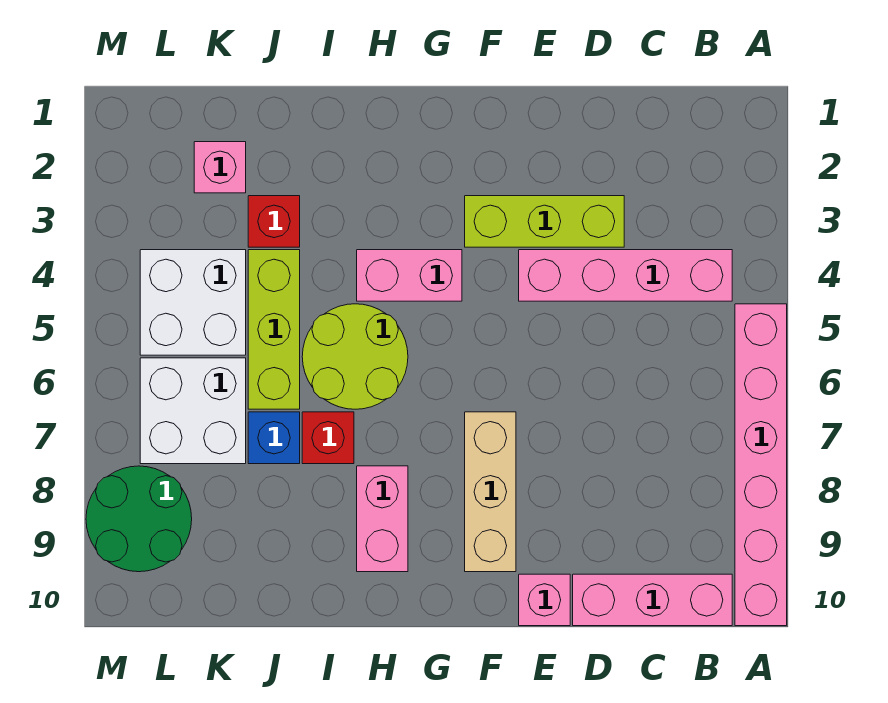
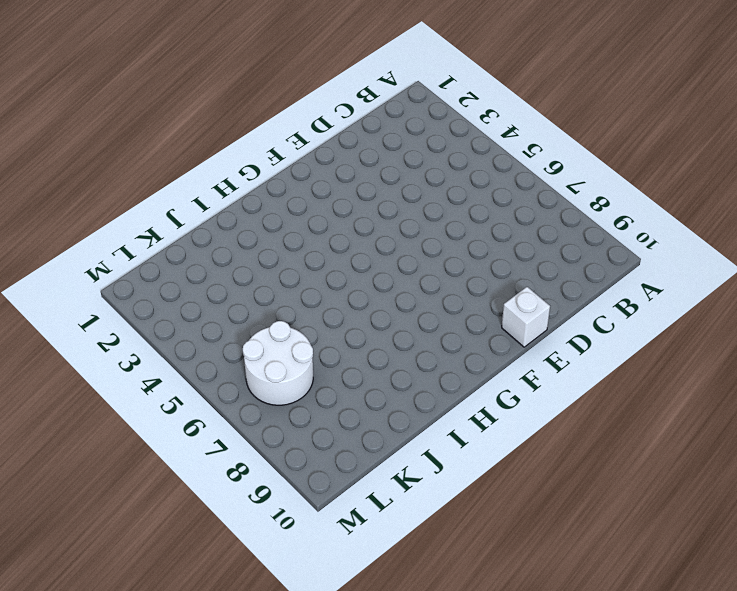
white brick E10 level 1 -> pink brick E10 level 1
white round brick K6:L7 level 1 -> white brick K6:L7 level 1
none -> pink brick A5:A10 level 1
none -> pink brick B4:E4 level 1
none -> pink brick B10:D10 level 1

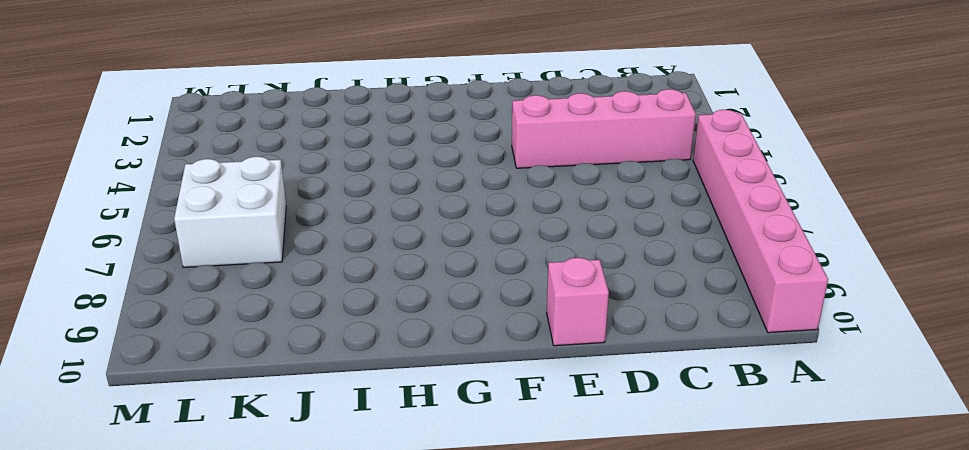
none -> pink brick B10:D10 level 1
none -> lime brick D3:F3 level 1
none -> tan brick F7:F9 level 1

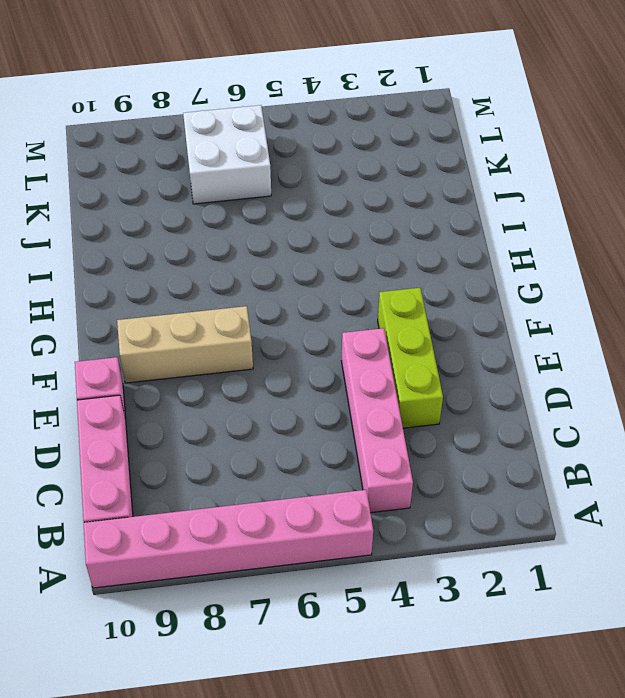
none -> pink brick G4:H4 level 1
none -> lime round brick H5:I6 level 1
none -> pink brick H8:H9 level 1

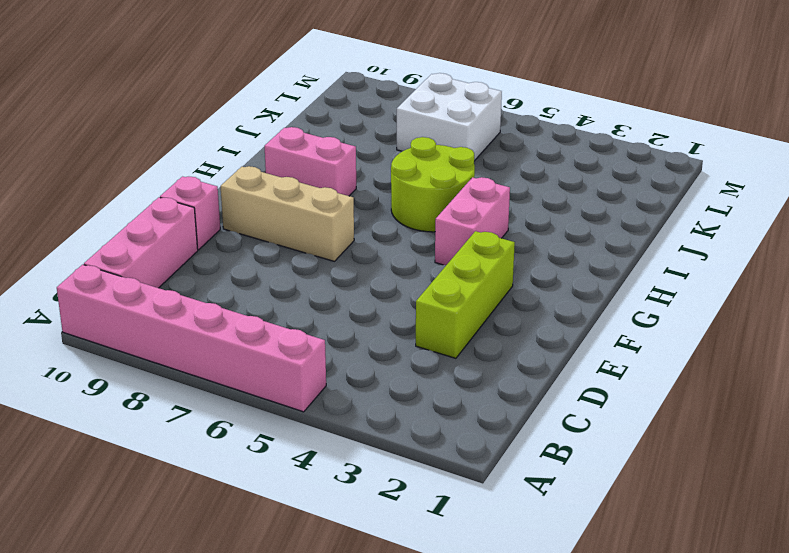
none -> pink brick B4:E4 level 1
none -> red brick I7 level 1
none -> red brick J3 level 1

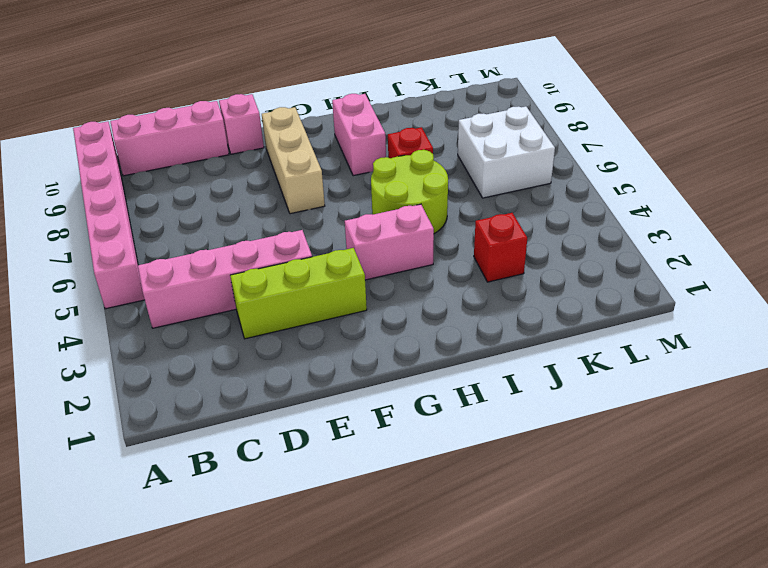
none -> lime brick J4:J6 level 1
none -> blue brick J7 level 1
none -> pink brick K2 level 1

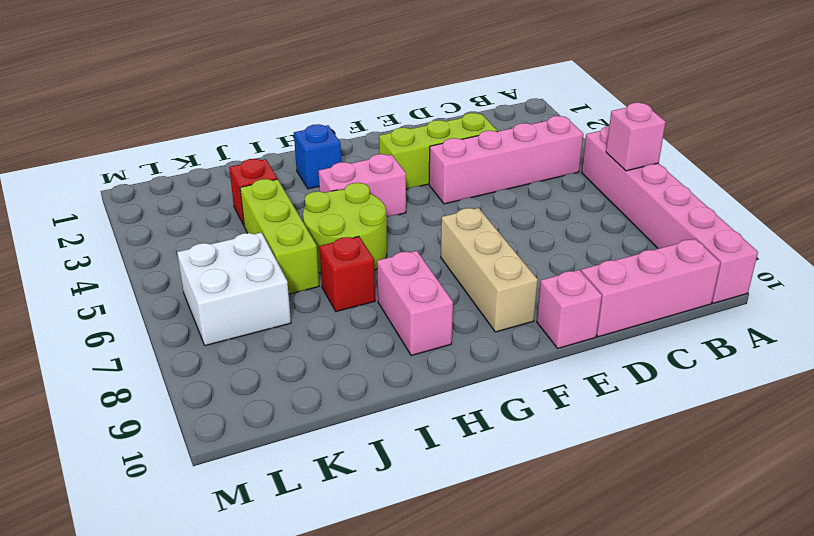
pink brick A6 level 2 -> pink brick K2 level 1
blue brick H2 level 1 -> blue brick J7 level 1
none -> white brick K4:L5 level 1
none -> green round brick L8:M9 level 1

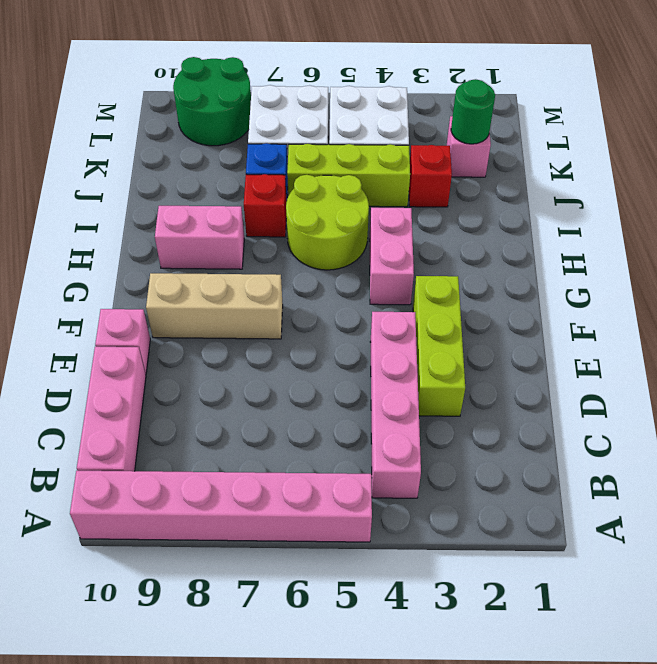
green round brick K2 level 2 -> none

